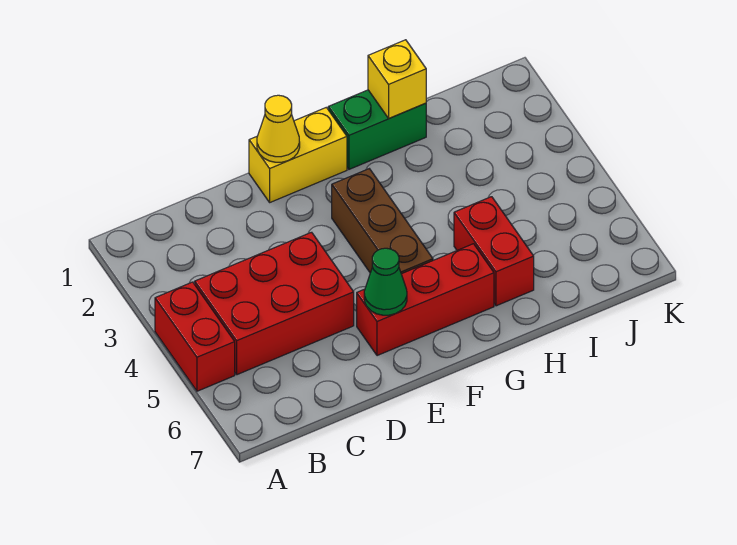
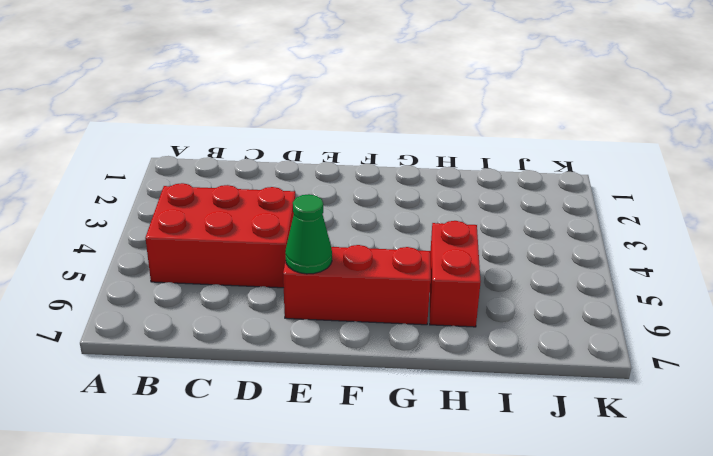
none -> red brick A4:A5 level 1
none -> yellow brick E1:F1 level 1

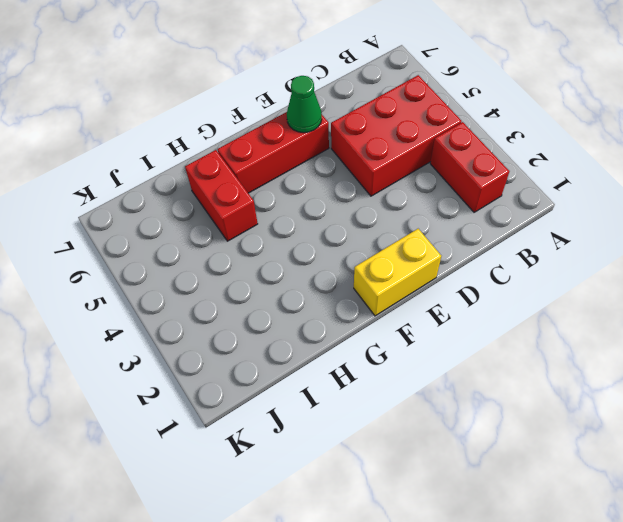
red brick B2:B3 level 1 -> red brick A4:A5 level 1
none -> brown brick F3:F5 level 1
none -> green brick G1:H1 level 1

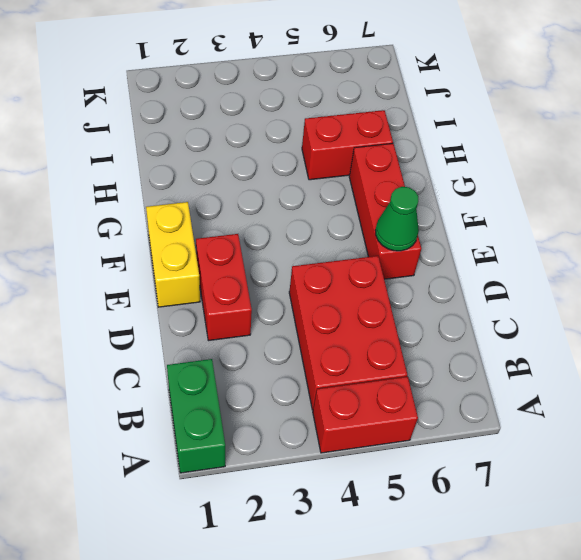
green brick A1:B1 level 1 -> green brick G1:H1 level 1
red brick D2:E2 level 1 -> none
none -> brown brick F3:F5 level 1
none -> yellow cone E1 level 2

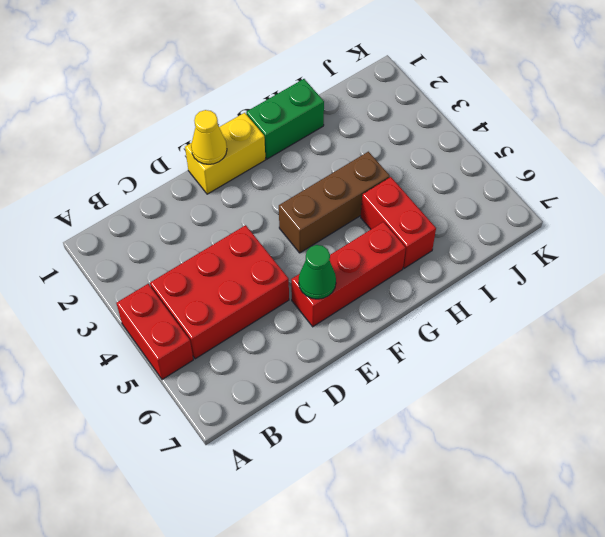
brown brick F4:H4 level 1 -> brown brick F3:F5 level 1
none -> yellow brick H1 level 2

